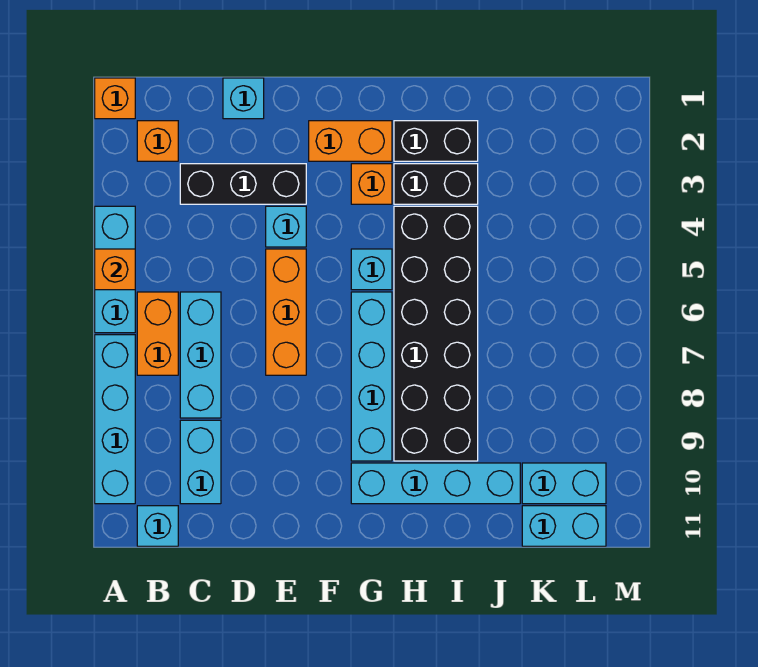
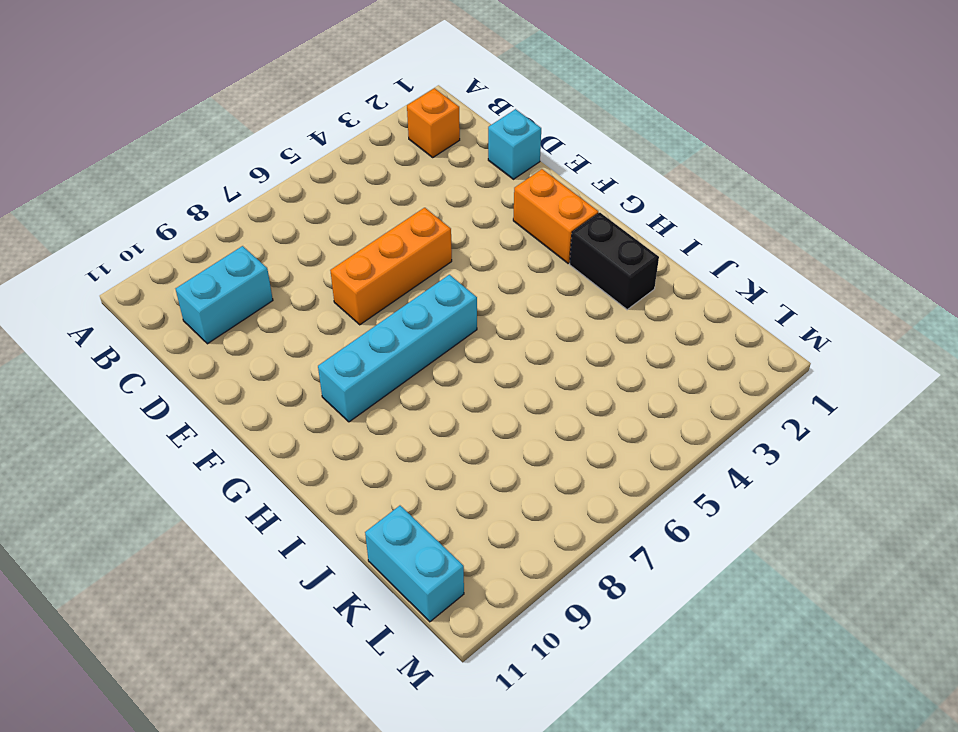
none -> orange brick A1 level 1
none -> cyan brick A4:A6 level 1
none -> cyan brick A7:A10 level 1

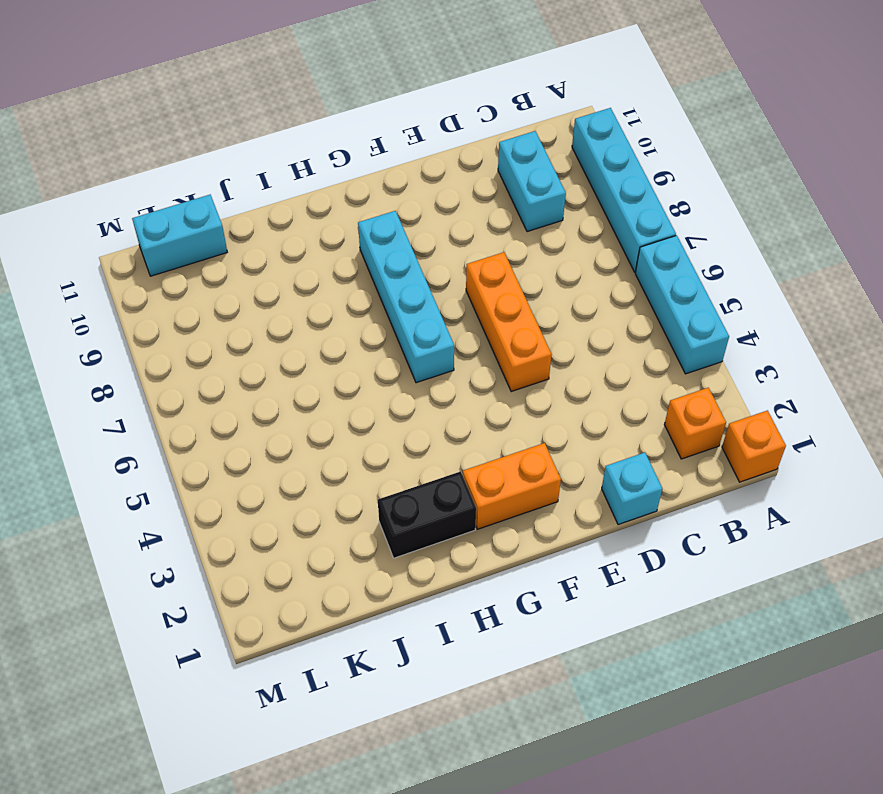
none -> orange brick B6:B7 level 1
none -> cyan brick B11 level 1
none -> black brick C3:E3 level 1

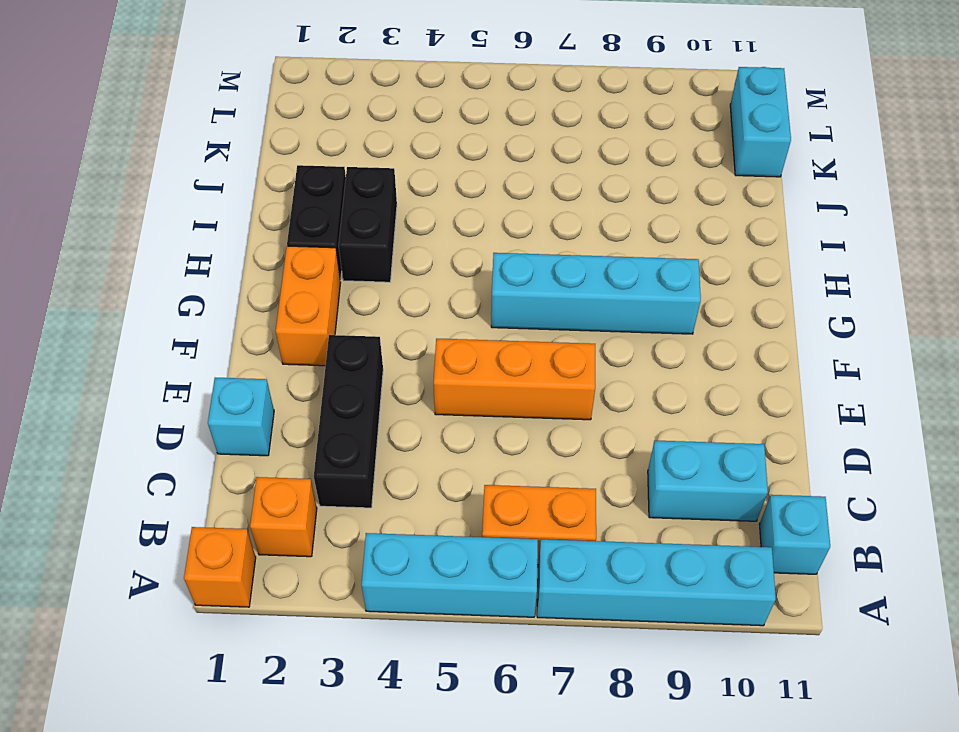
none -> cyan brick C6:C8 level 1
none -> cyan brick E4 level 1
none -> orange brick G3 level 1

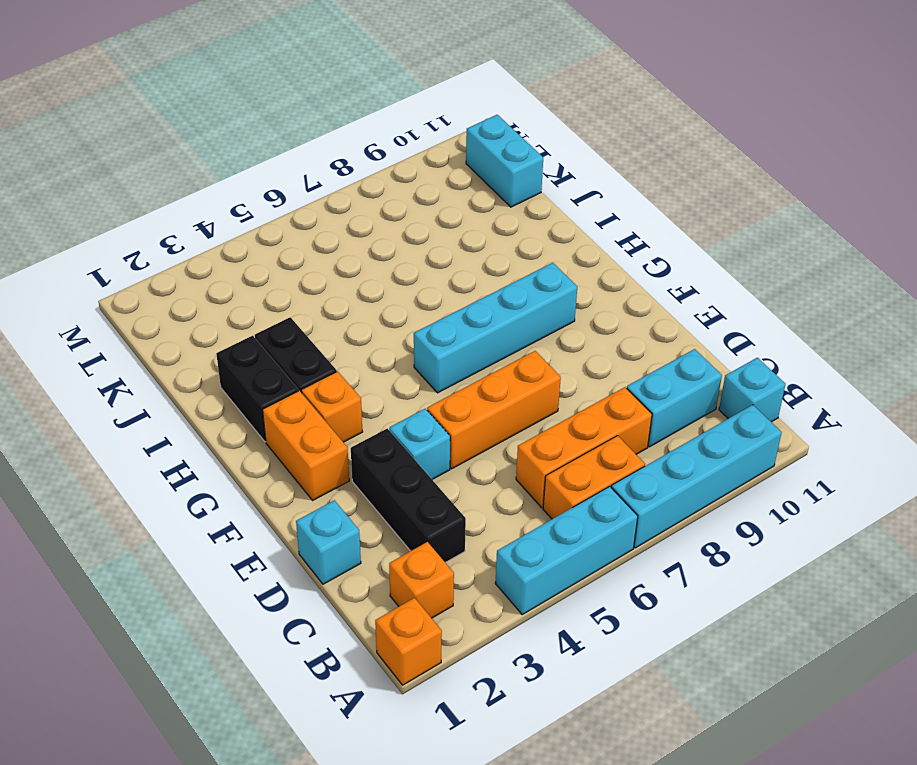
orange brick C6:C8 level 1 -> cyan brick C6:C8 level 1
none -> cyan brick G5 level 1
none -> cyan brick G10:J10 level 1
none -> black brick H4:I9 level 1

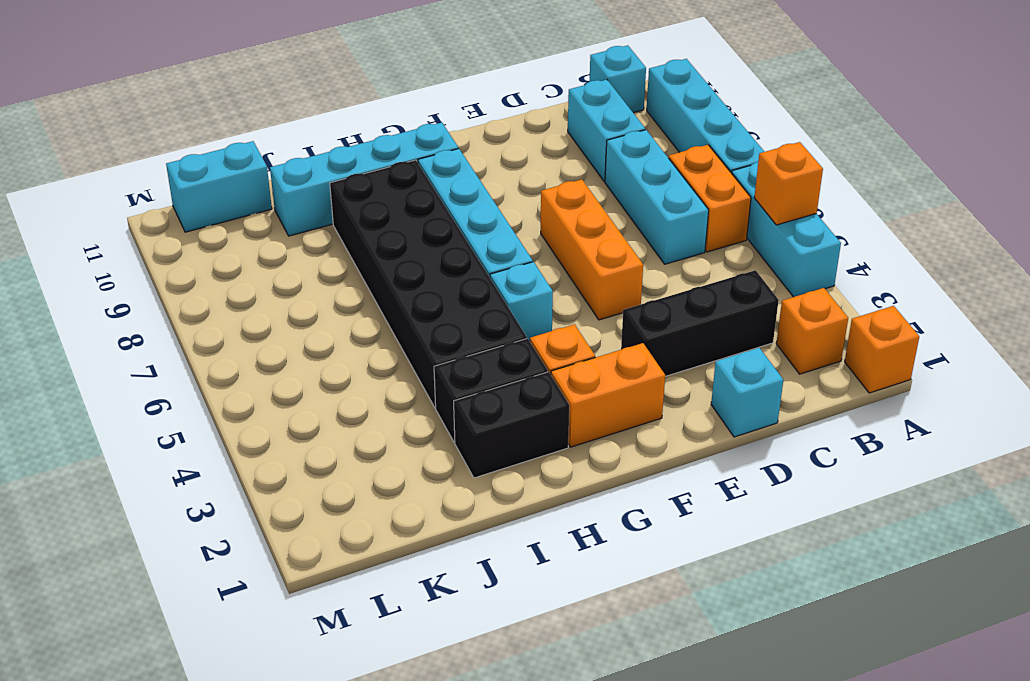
none -> cyan brick E4 level 1
none -> cyan brick K10:L10 level 1

